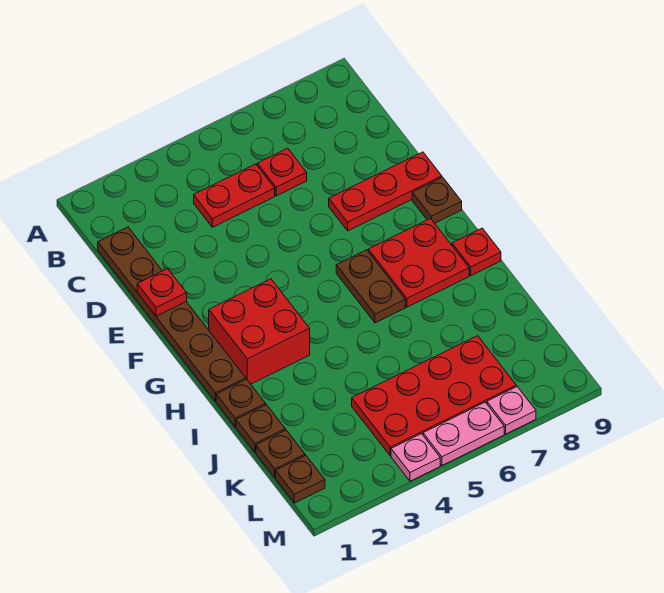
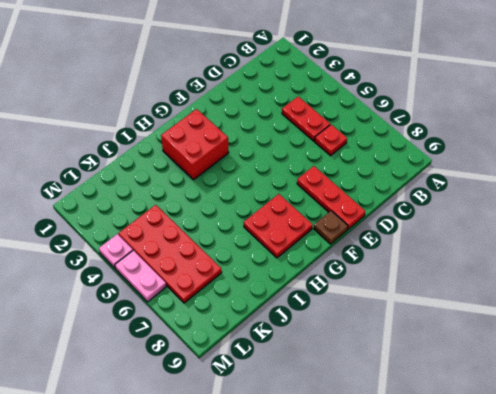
none -> brown plate C1:H1 level 1
none -> brown plate G6:H6 level 1
none -> red plate H9 level 1

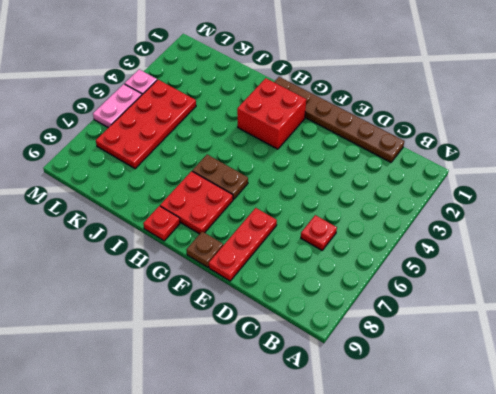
none -> red plate C4:C5 level 1
none -> brown plate I1 level 1
none -> brown plate J1 level 1

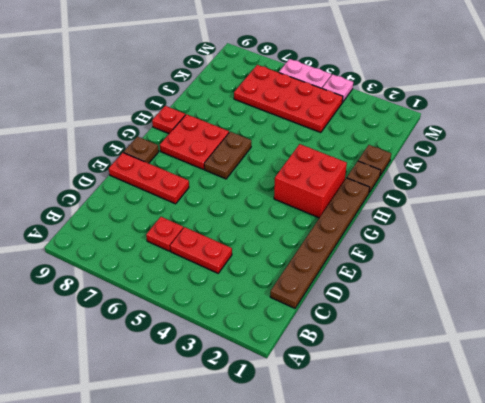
none -> brown plate K1 level 1
none -> brown plate L1 level 1
none -> pink plate M7 level 1

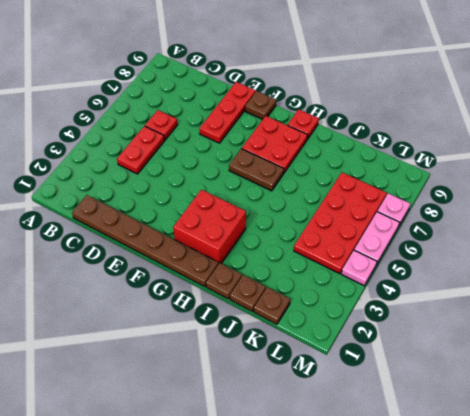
none -> brown plate L1 level 1
none -> red plate E1 level 2

